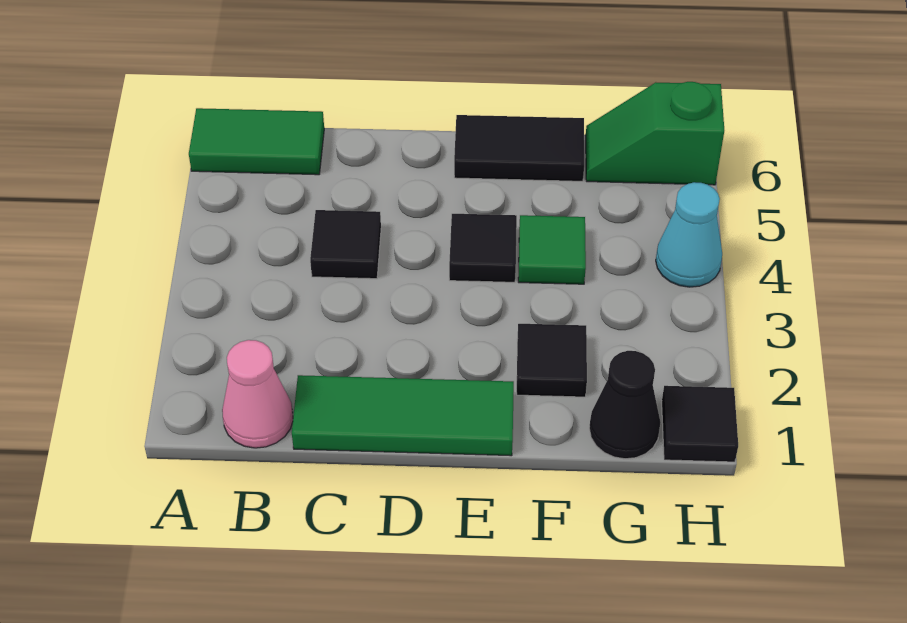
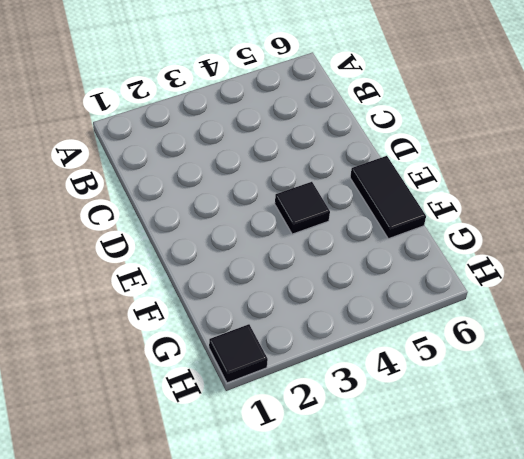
none -> green tile A6:B6 level 1
none -> pink cone B1 level 1
none -> green tile C1:E1 level 1

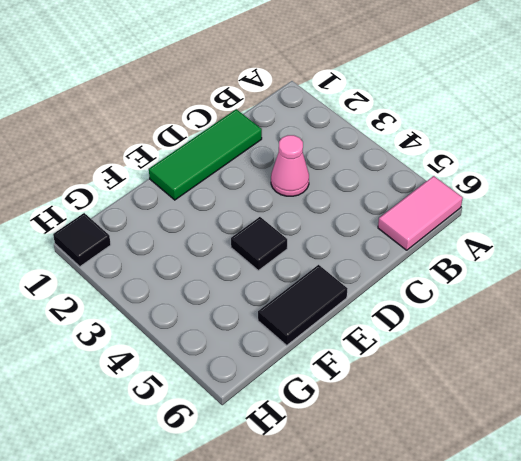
pink tile A6:B6 level 1 -> green tile A6:B6 level 1
pink cone C3 level 1 -> pink cone B1 level 1
none -> black tile C4 level 1
none -> black tile F2 level 1
none -> green tile F4 level 1

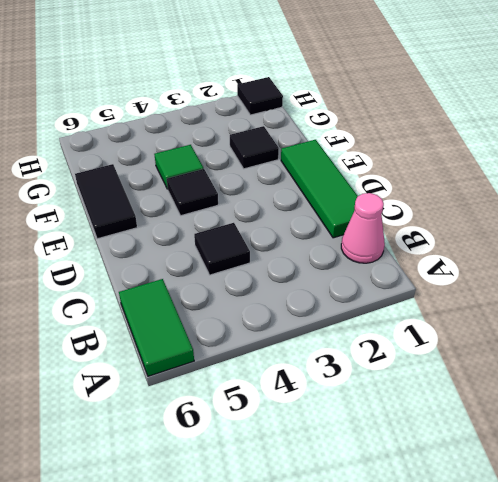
none -> black cone G1 level 1
none -> green slope G6:H6 level 1 top H
none -> cyan cone H4 level 1

